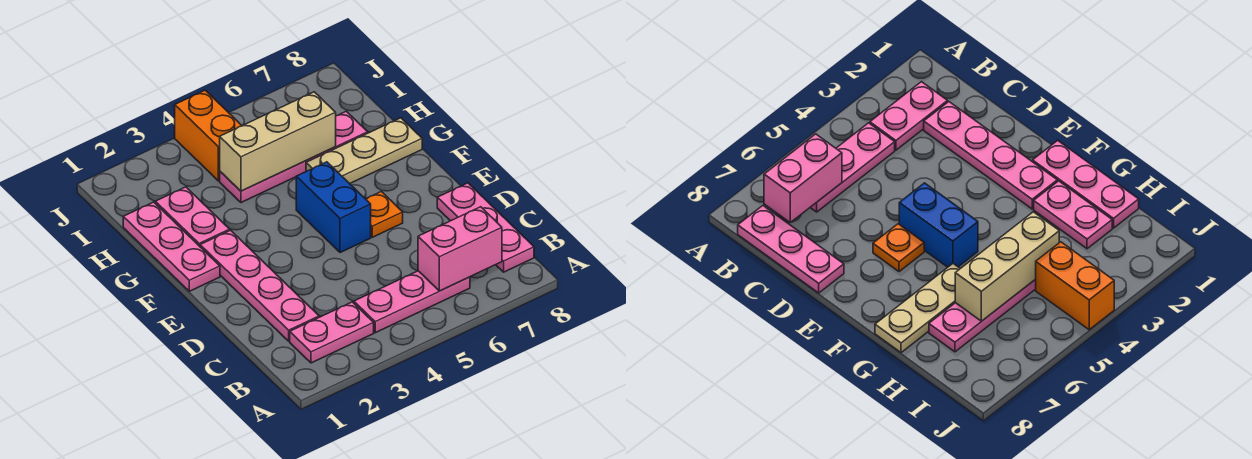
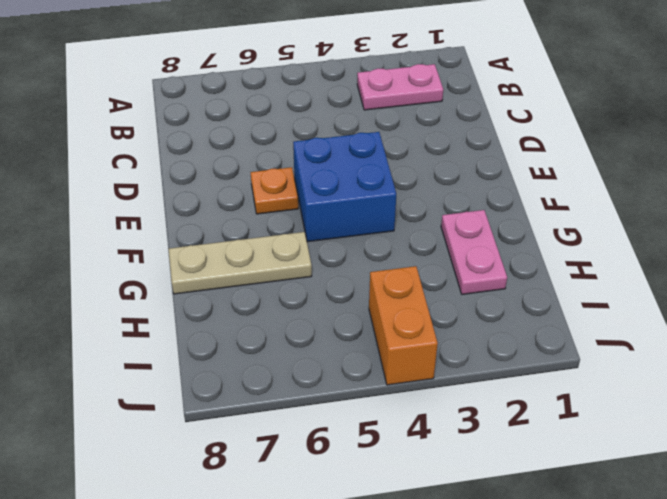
blue brick E4:F5 level 1 -> blue brick E5:F5 level 1
none -> pink plate B4:B6 level 1
none -> pink plate B8:D8 level 1
none -> pink plate C2:F2 level 1

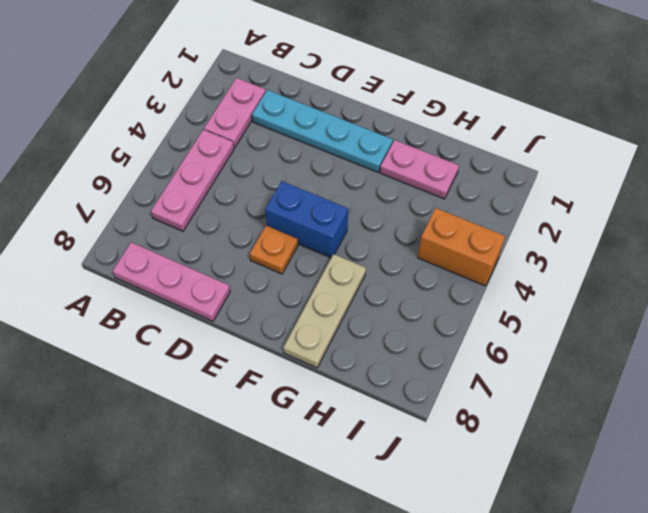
cyan plate C2:F2 level 1 -> pink plate C2:F2 level 1
none -> pink plate F1:H1 level 1
none -> pink plate H4:H7 level 1
none -> pink brick B6:B7 level 2

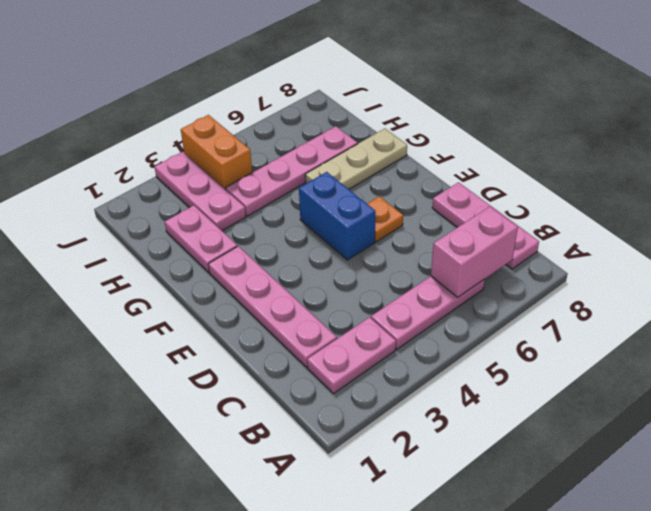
pink plate H3:J3 level 1 -> pink plate F1:H1 level 1
none -> tan brick H4:H6 level 2

